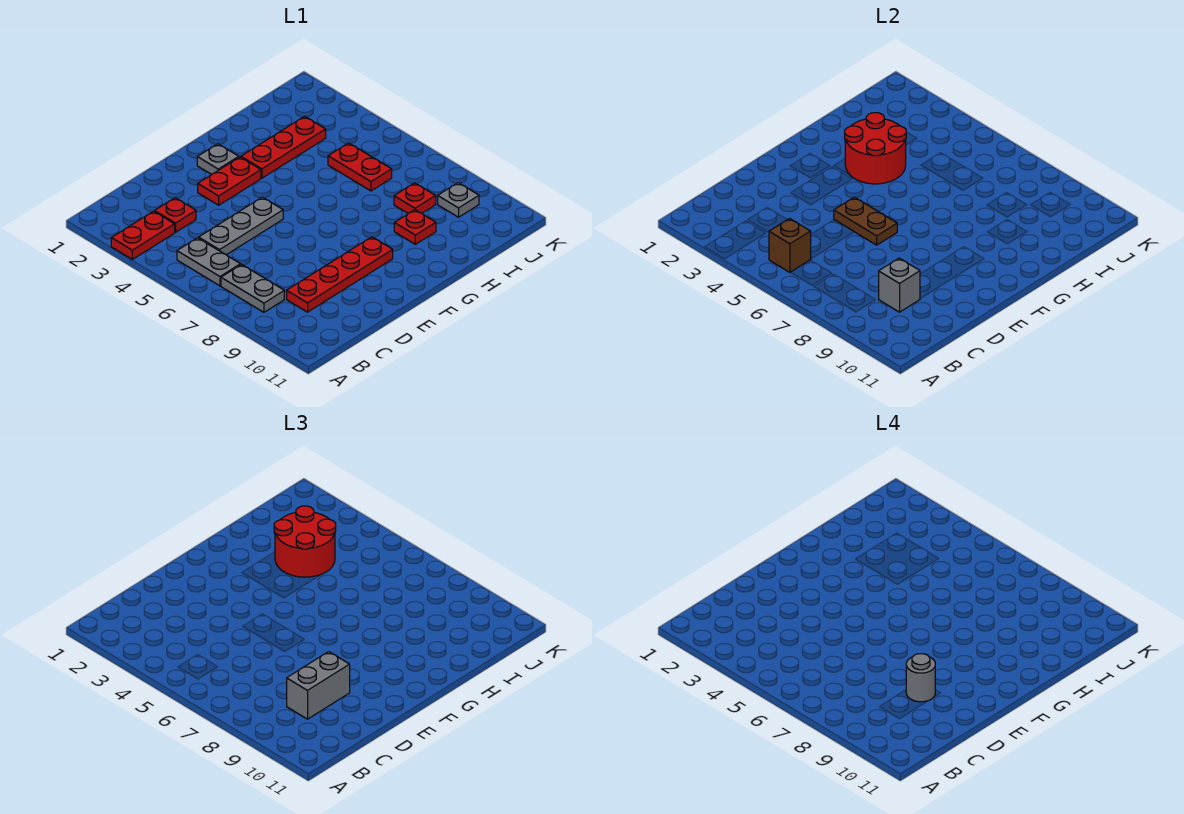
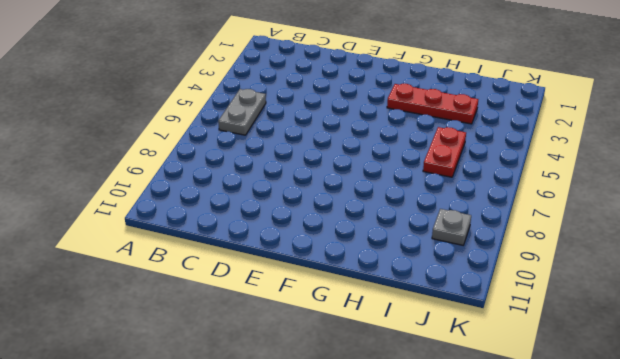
none -> red plate A3:B3 level 1
none -> grey plate B7:B8 level 1
none -> red plate C3 level 1

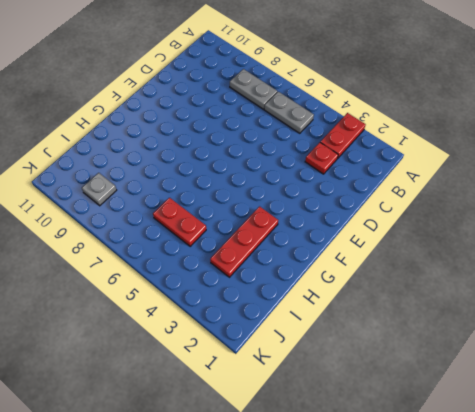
none -> grey plate C5:E5 level 1
none -> red plate C9:F9 level 1
none -> red plate E3:F3 level 1

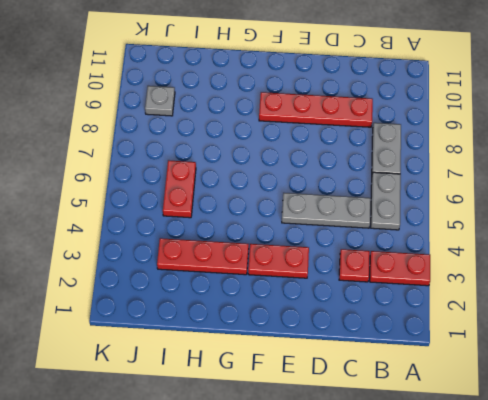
none -> grey plate F2 level 1
none -> red plate H9 level 1
none -> red plate I8 level 1

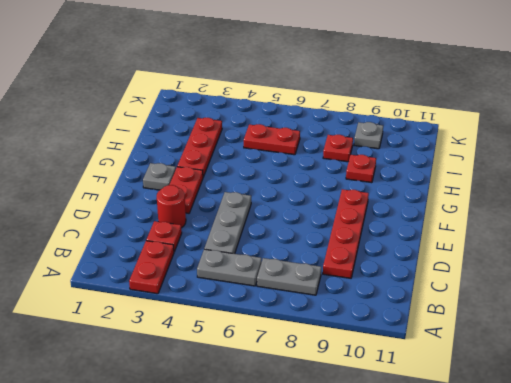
red round brick D3 level 1 -> none
none -> brown brick B5 level 2
none -> grey brick C9 level 2
none -> brown plate E5:E6 level 2

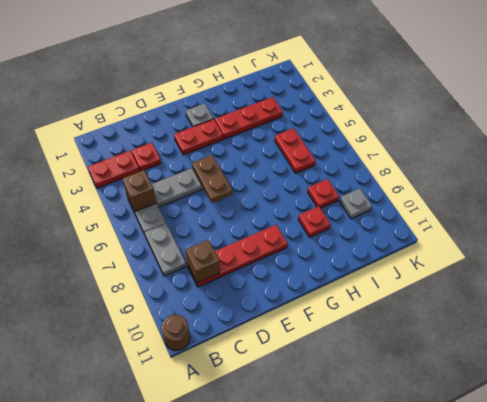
brown round brick A11 level 1 -> none
brown brick C9 level 2 -> grey brick C9 level 2
none -> red round brick G3:H4 level 2
none -> grey brick C9:D9 level 3
none -> red round brick H3:I4 level 3

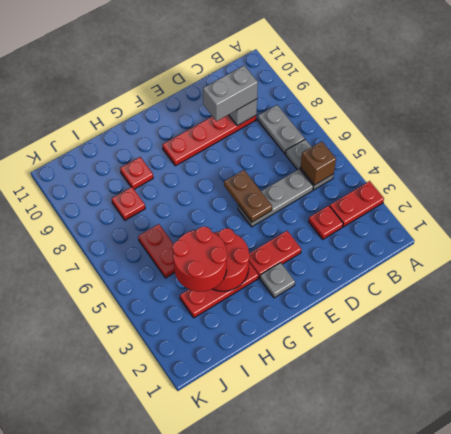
none -> grey plate J9 level 1
none -> grey round brick D9 level 4

